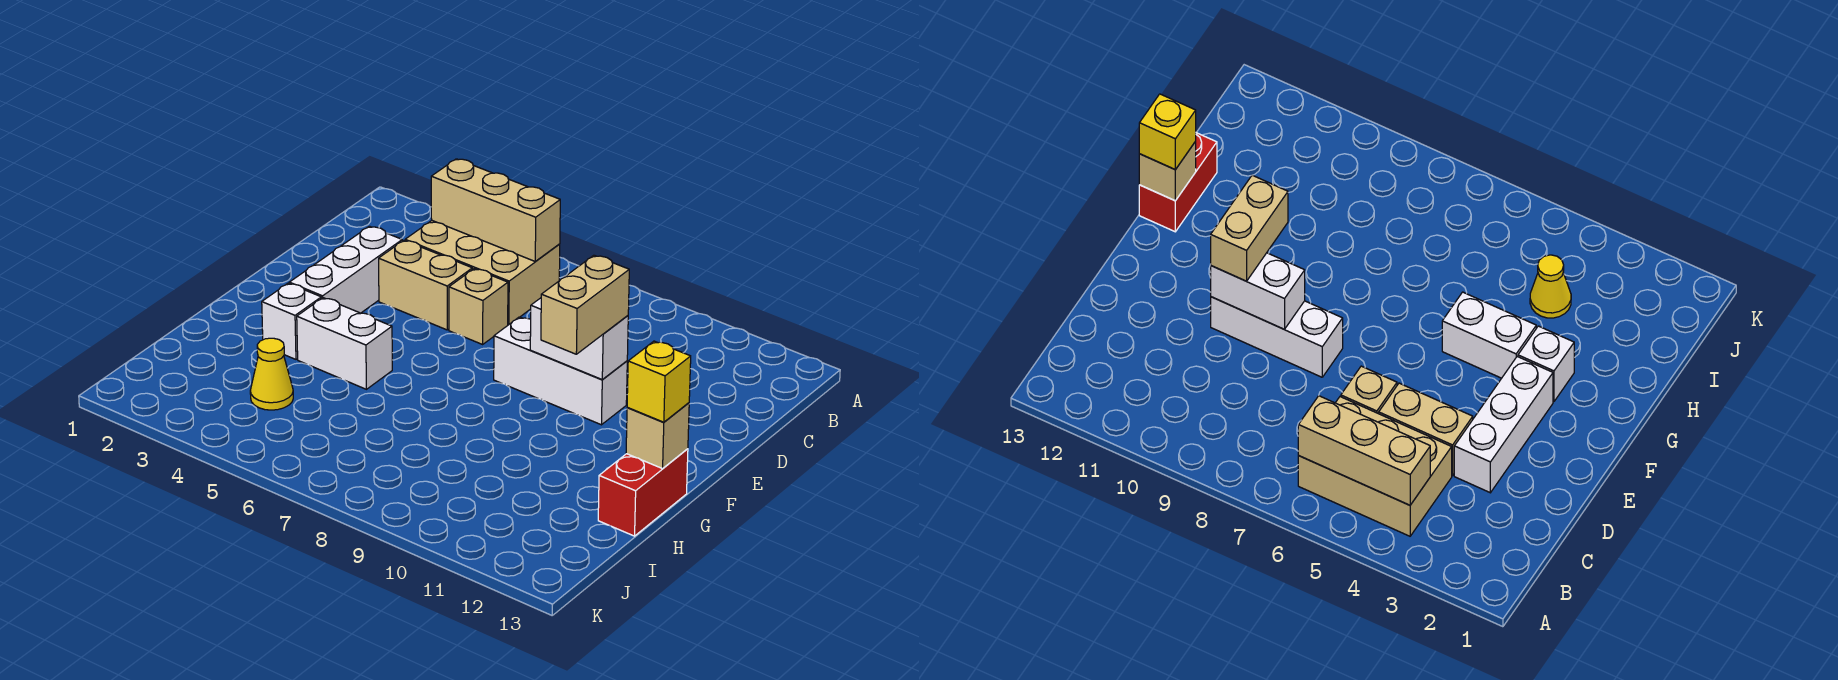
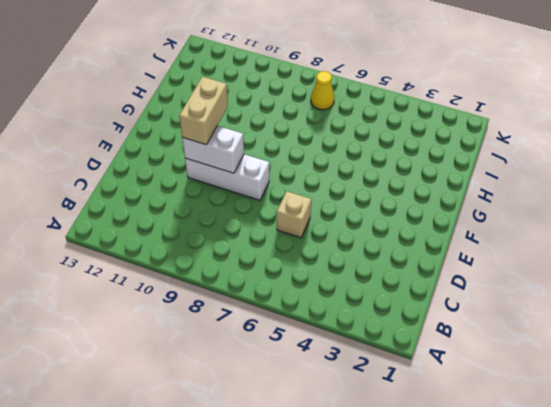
yellow cone J7 level 1 -> yellow cone I4 level 1
none -> tan brick B4:C6 level 1
none -> white brick D3:F3 level 1
none -> tan brick D4:D5 level 1

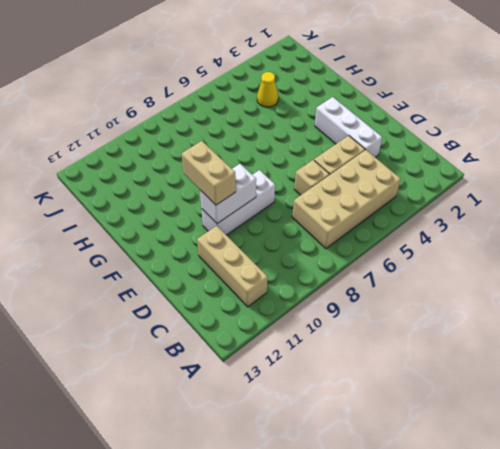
tan brick B4:C7 level 1 -> tan brick B4:C6 level 1
tan brick B11:D11 level 1 -> tan brick B4:B6 level 2
none -> white brick G3 level 1
none -> white brick G4:G5 level 1
none -> red brick G13:H13 level 1

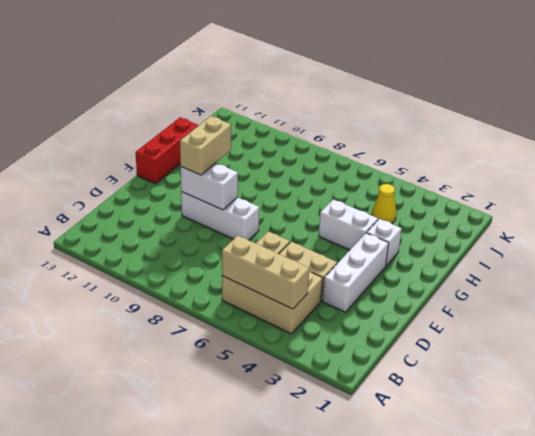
red brick F13:H13 level 1 -> red brick G13:H13 level 1
none -> tan brick G13 level 2
none -> yellow brick G13 level 3

